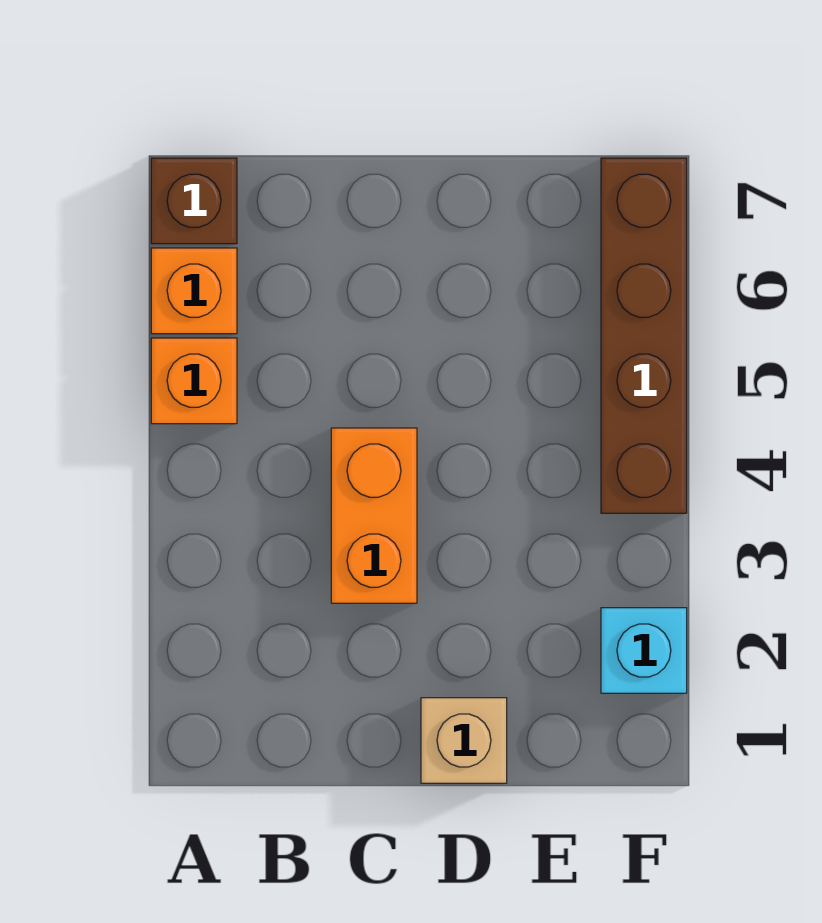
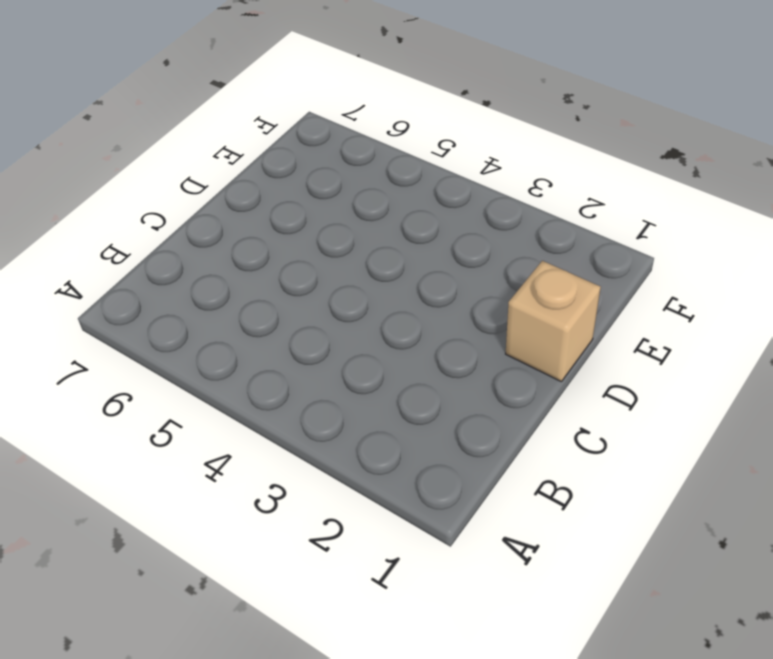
none -> orange brick A5 level 1
none -> orange brick A6 level 1

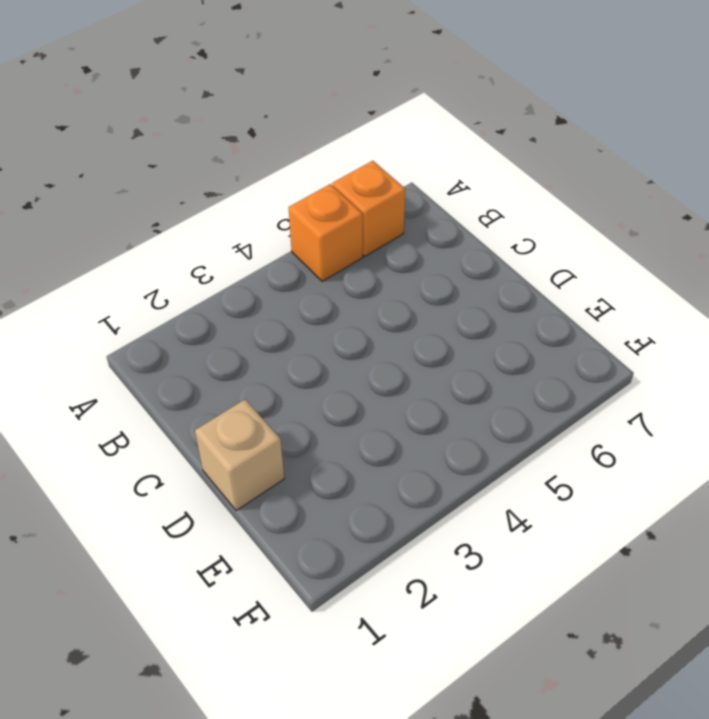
none -> brown brick A7 level 1
none -> orange brick C3:C4 level 1

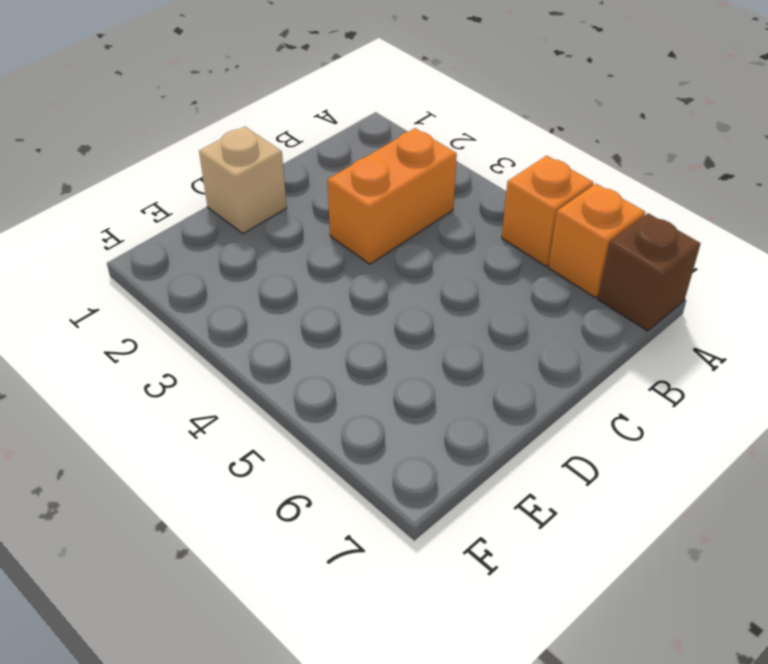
orange brick B3:C3 level 1 -> orange brick C3:C4 level 1
none -> cyan brick F2 level 1
none -> brown brick F4:F7 level 1

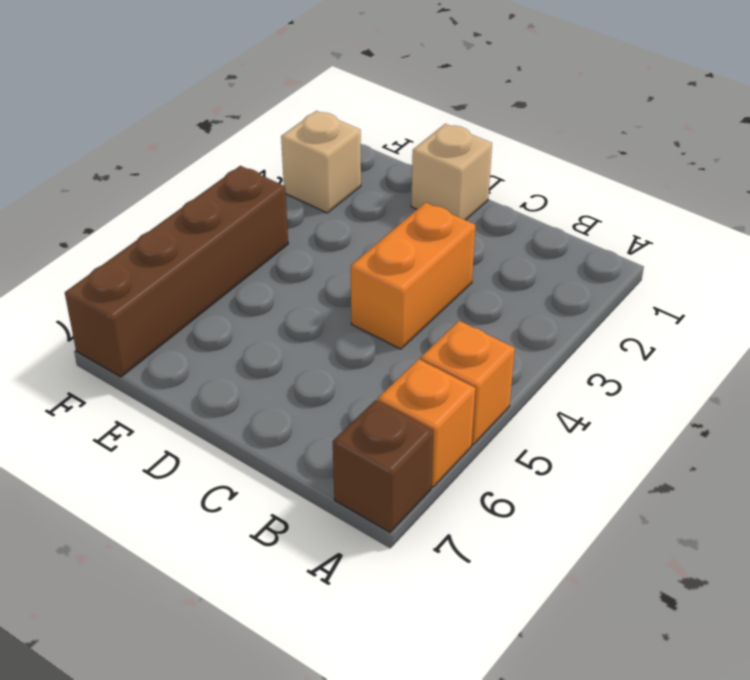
tan brick F2 level 1 -> cyan brick F2 level 1

